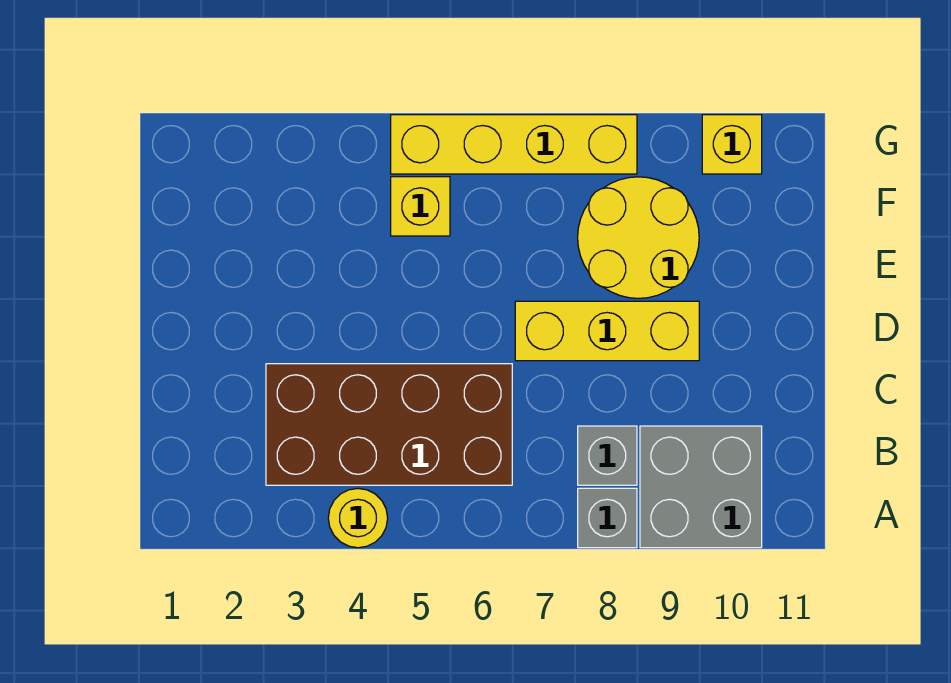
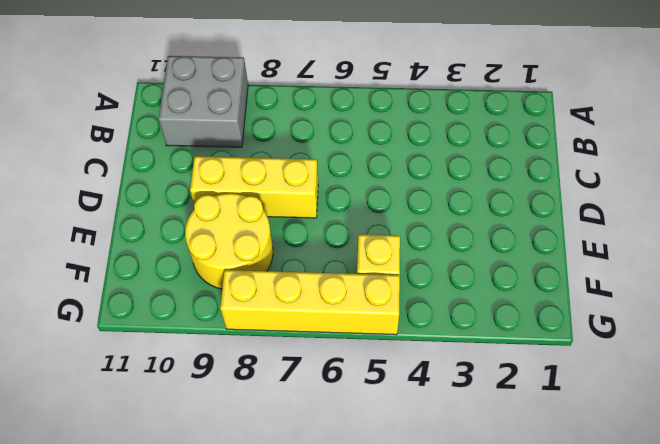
none -> yellow round brick A4 level 1
none -> grey brick A8 level 1

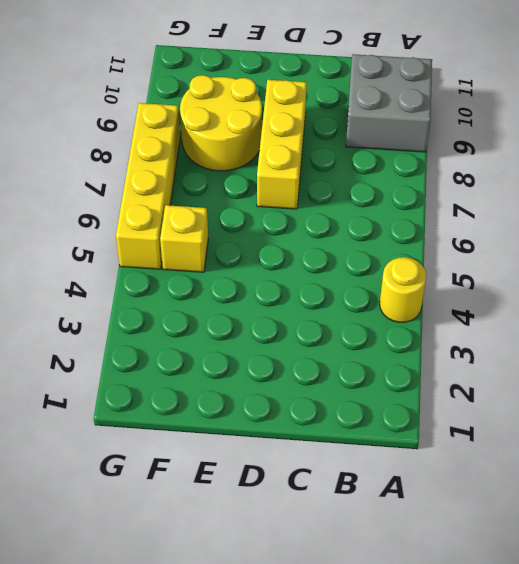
none -> grey brick A8 level 1
none -> brown brick B3:C6 level 1

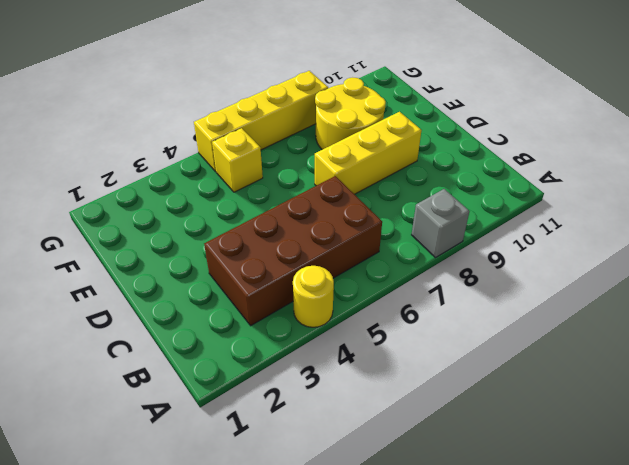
none -> grey brick A9:B10 level 1
none -> grey brick B8 level 1

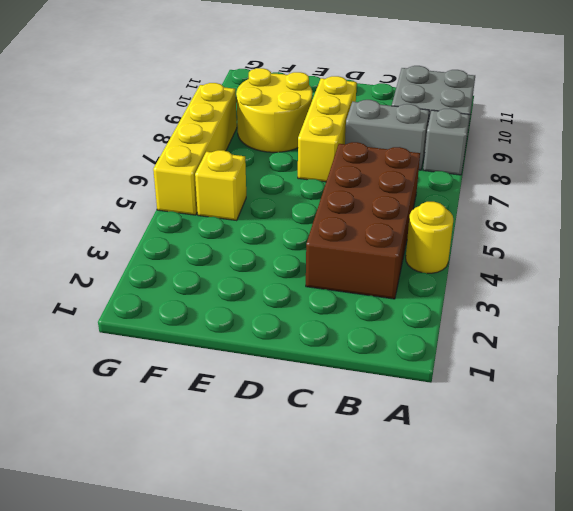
grey brick B8:C8 level 1 -> grey brick B8 level 1
none -> yellow brick G10 level 1

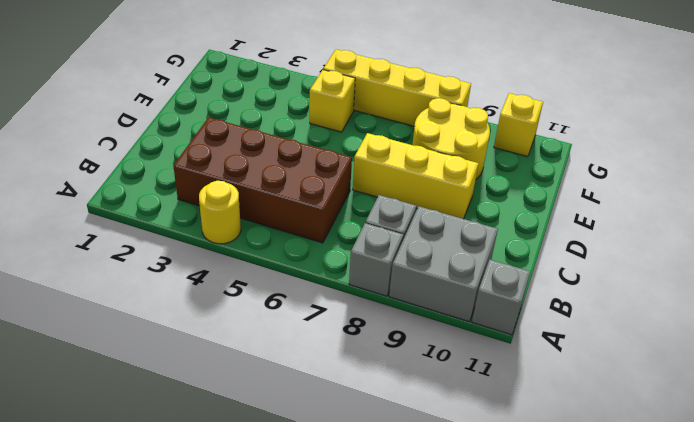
grey brick A11 level 1 -> none

